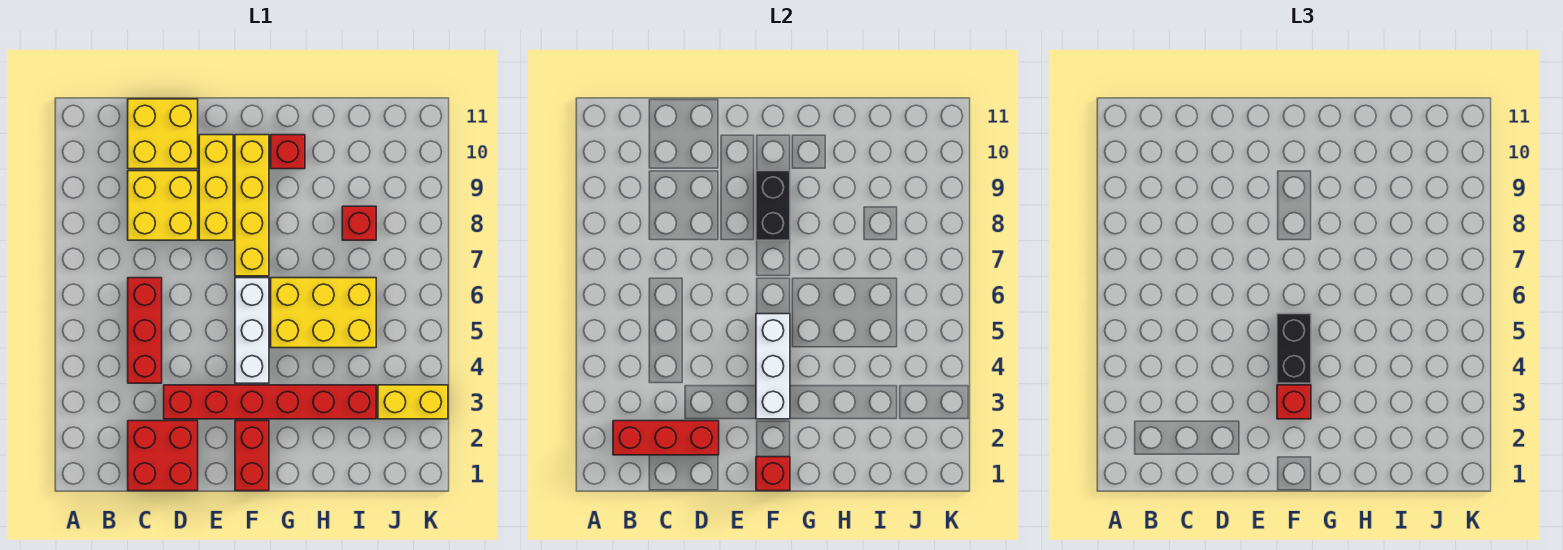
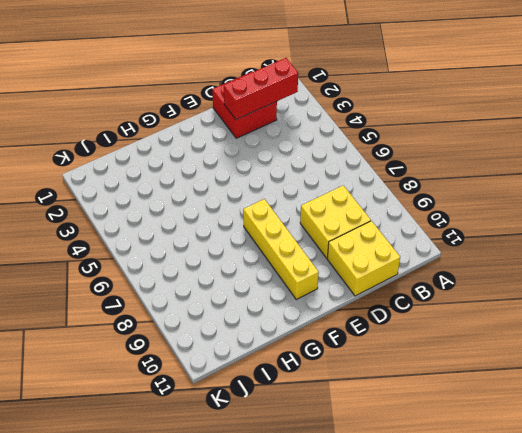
none -> red brick C4:C6 level 1
none -> red brick D3:I3 level 1
none -> yellow brick E8:E10 level 1

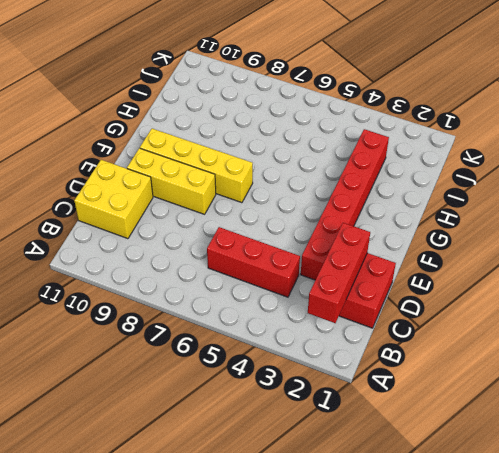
none -> yellow brick C8:D9 level 1
none -> red brick F1:F2 level 1
none -> white brick F4:F6 level 1

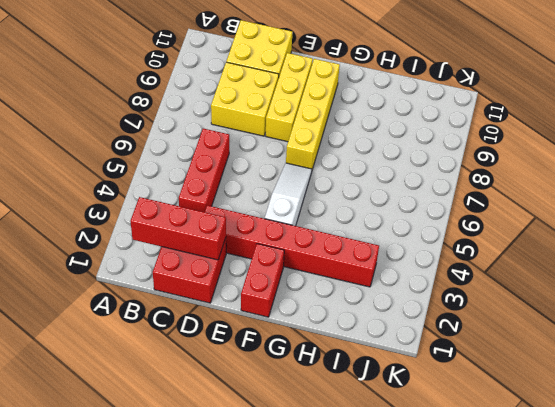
white slope F4:F6 level 1 top 4 -> white brick F4:F6 level 1
none -> yellow brick G5:I6 level 1
none -> red brick G10 level 1
none -> red brick I8 level 1

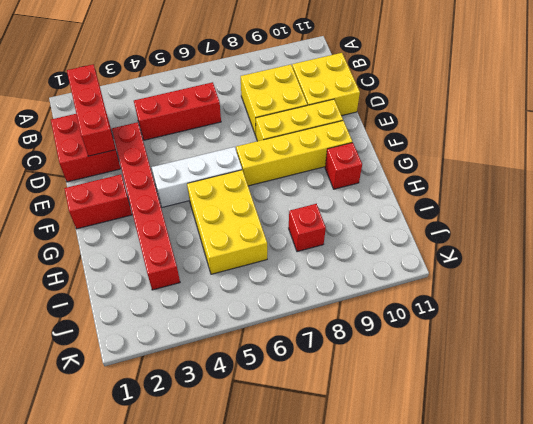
none -> yellow brick J3:K3 level 1
none -> red brick F1 level 2
none -> white brick F3:F5 level 2

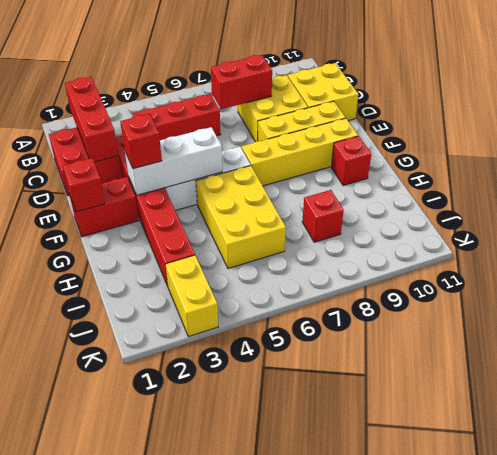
red brick C7:C8 level 2 -> none
none -> black brick F8:F9 level 2
none -> black brick F4:F5 level 3

